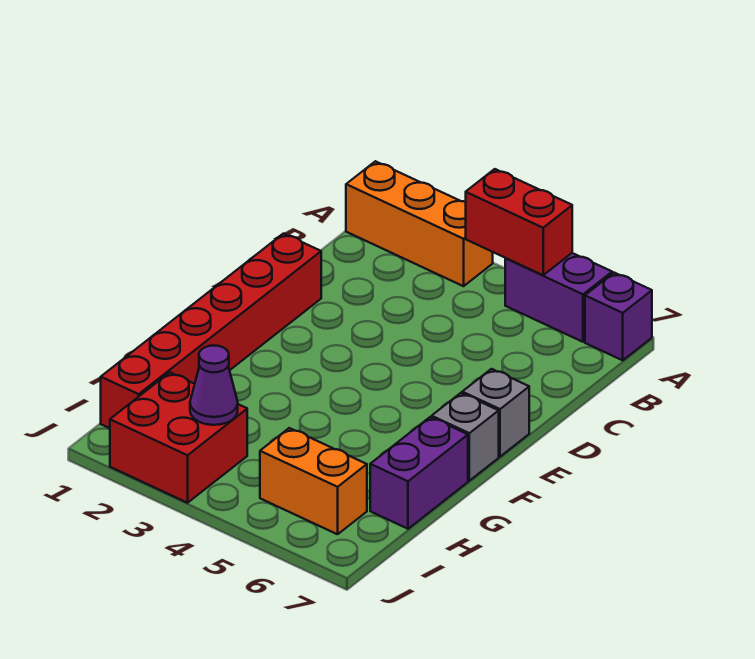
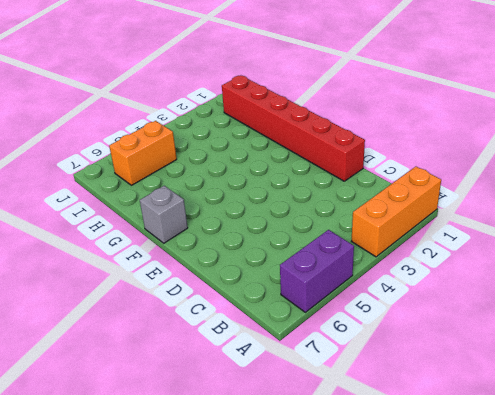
none -> purple brick A7 level 1
none -> grey brick E7 level 1

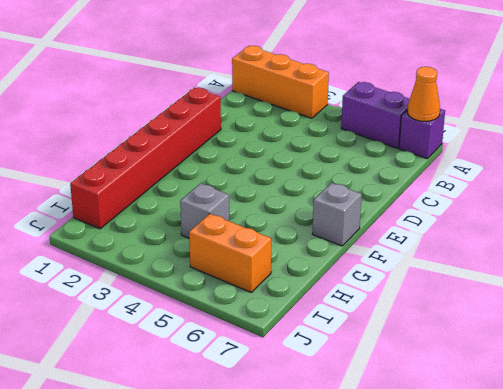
orange cone A7 level 2 -> none
grey brick H4 level 1 -> grey brick E7 level 1
none -> purple brick G7:H7 level 1
none -> red brick I2:J3 level 1

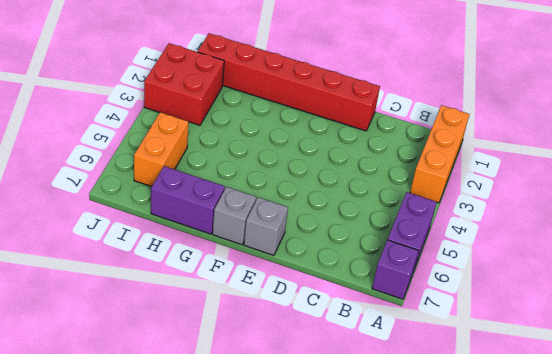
none -> red brick A4:A5 level 2
none -> purple cone I3 level 2

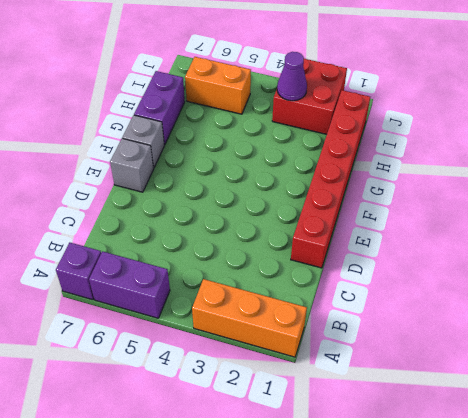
none -> red brick A4:A5 level 2

